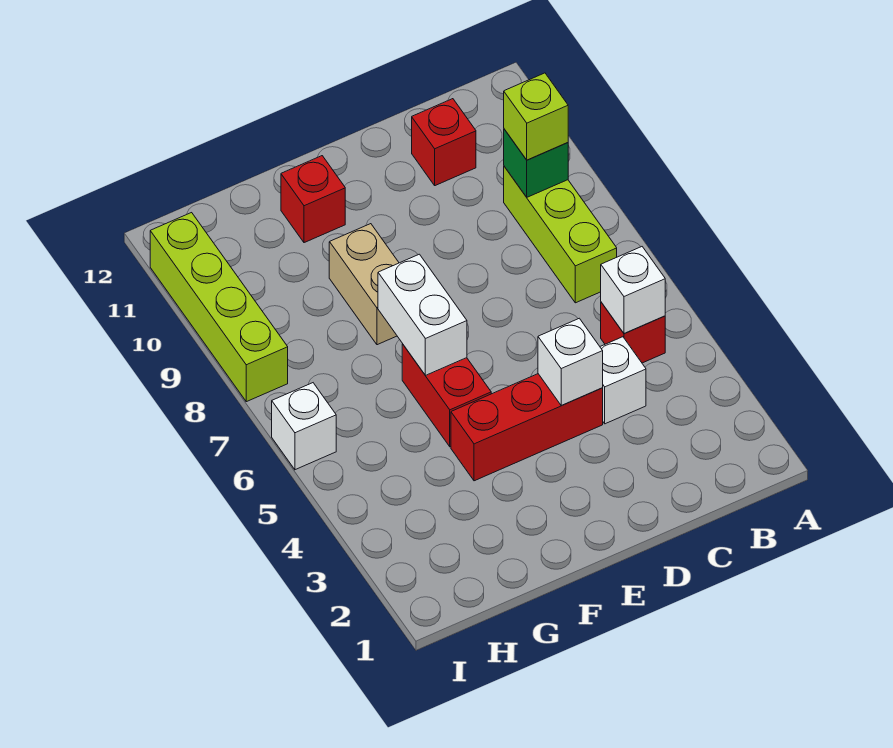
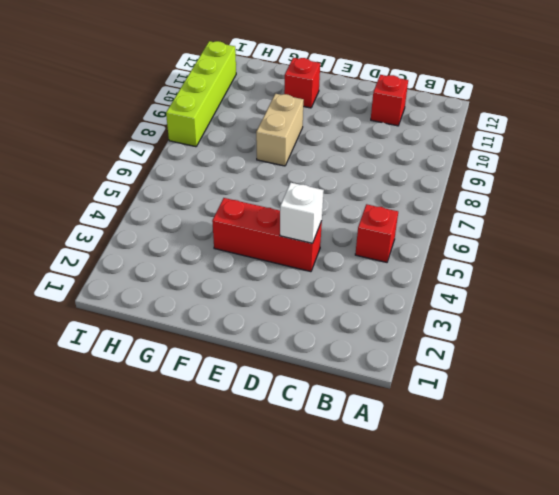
none -> lime brick B7:B9 level 1
none -> white brick C4 level 1
none -> red brick F5:F6 level 1

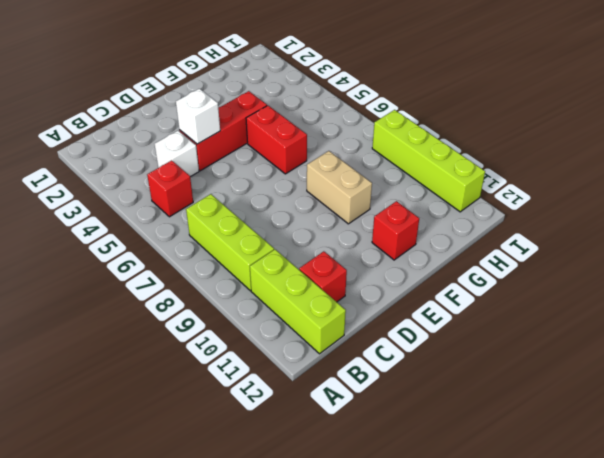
lime brick B10:B12 level 1 -> none
none -> white brick I6 level 1
none -> white brick B5 level 2
none -> green brick B9 level 2

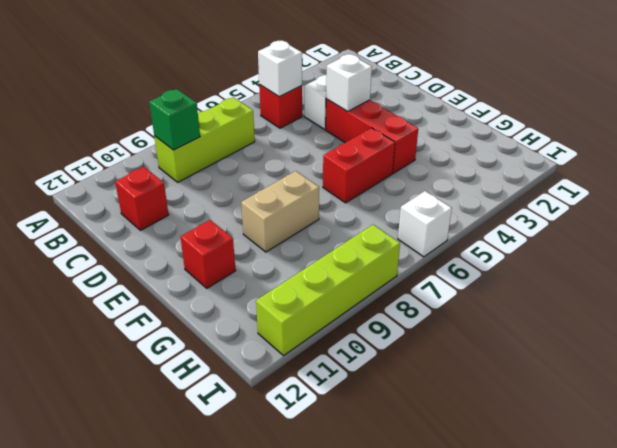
none -> white brick F6:F7 level 2
none -> lime brick B9 level 3

